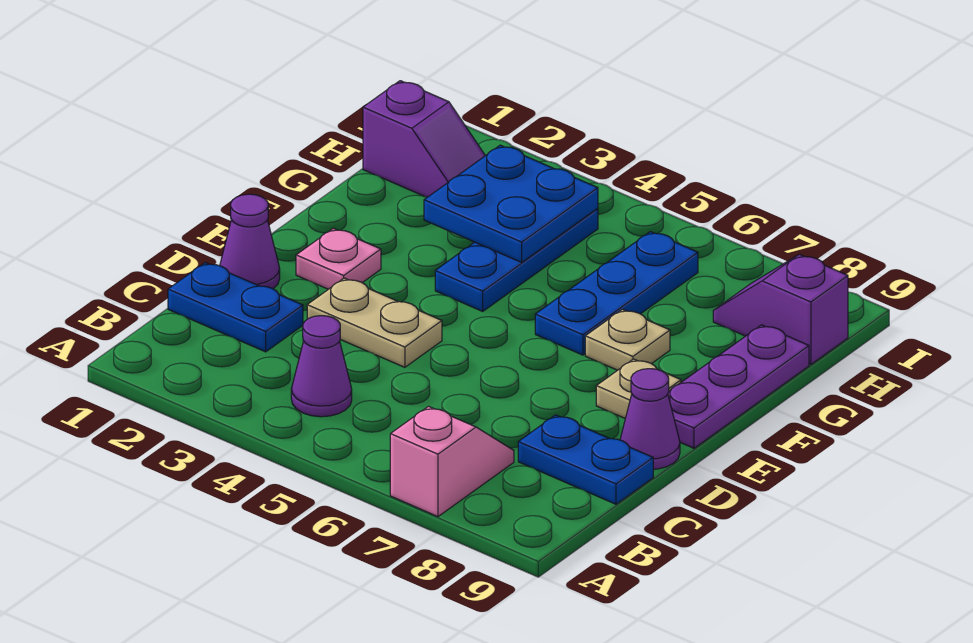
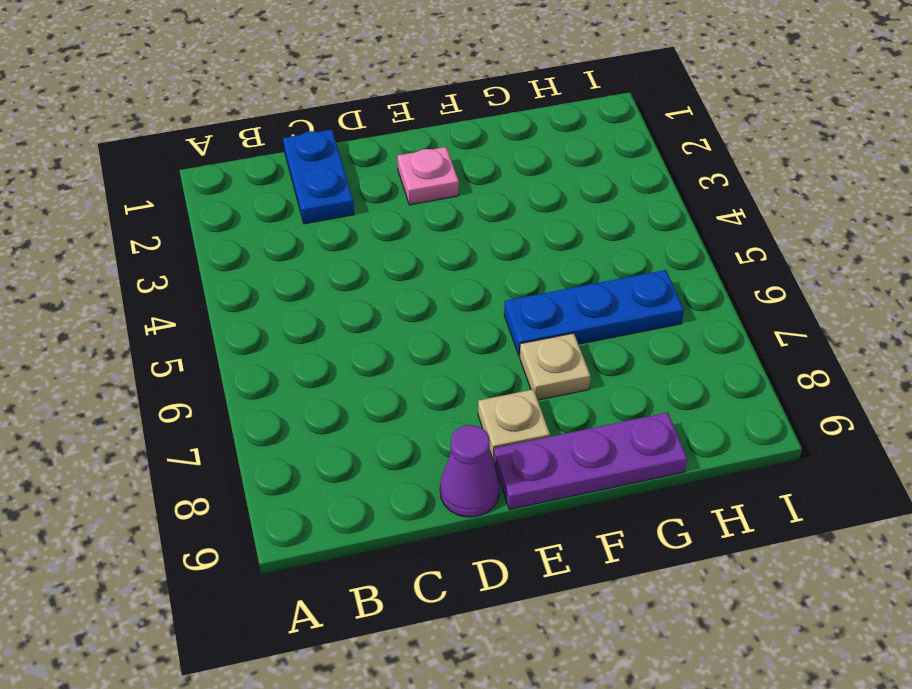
none -> pink slope A7:B7 level 1 top A
none -> purple cone B4 level 1
none -> blue plate C8:C9 level 1

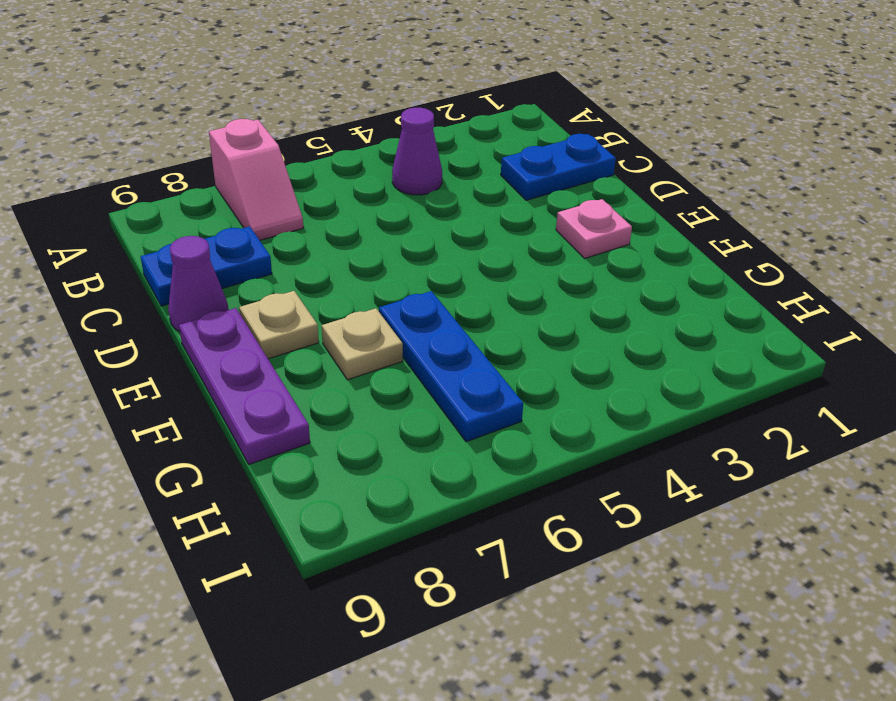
none -> purple cone D1 level 1
none -> tan plate D3:D4 level 1
none -> blue plate F4:H4 level 1

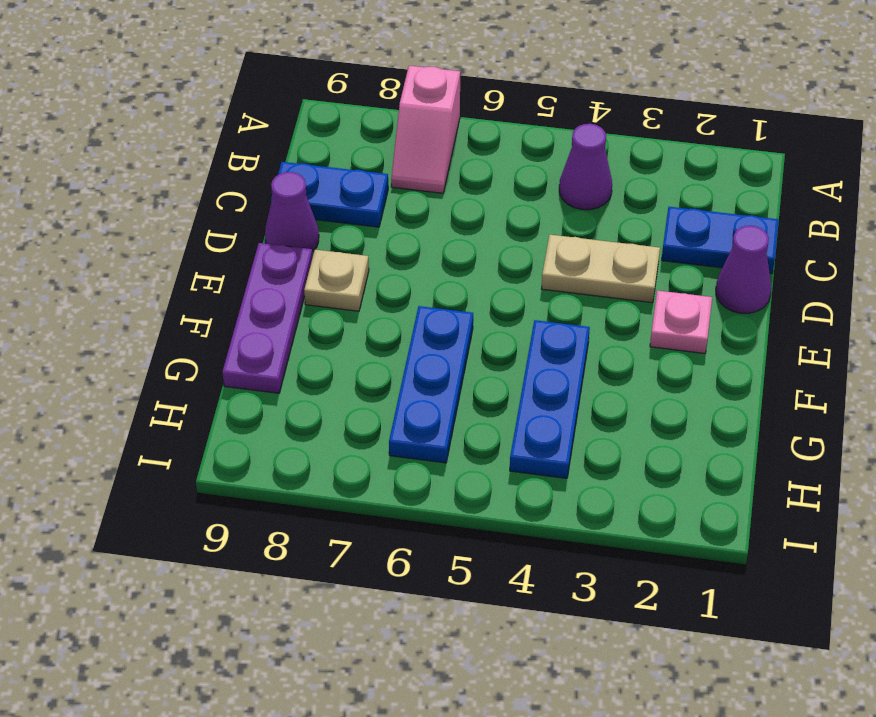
none -> tan plate F7 level 1
none -> purple slope H1:H2 level 1 top 1
none -> purple slope H8:H9 level 1 top 9

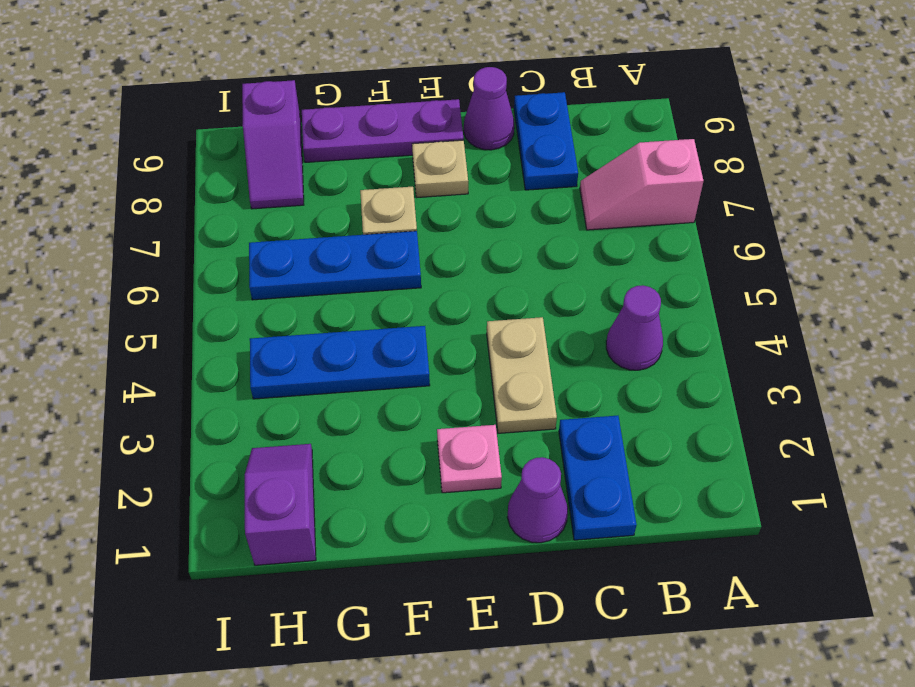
none -> blue plate G3:H4 level 2

